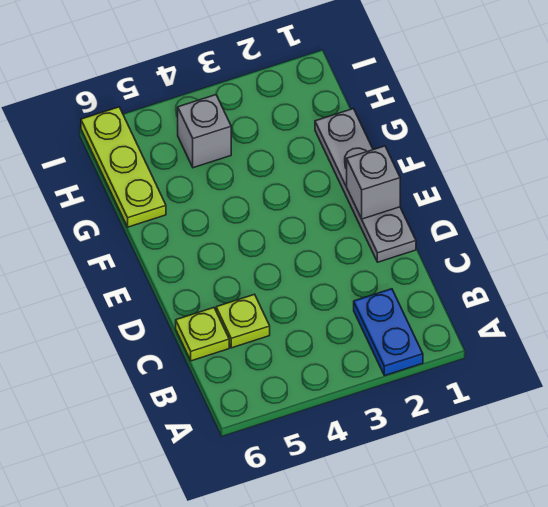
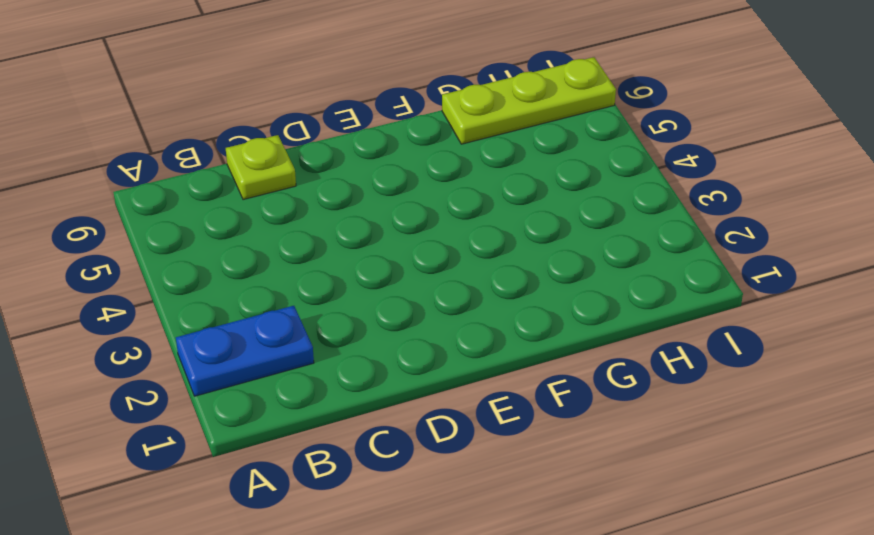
none -> lime plate C5 level 1
none -> grey plate D1:G1 level 1

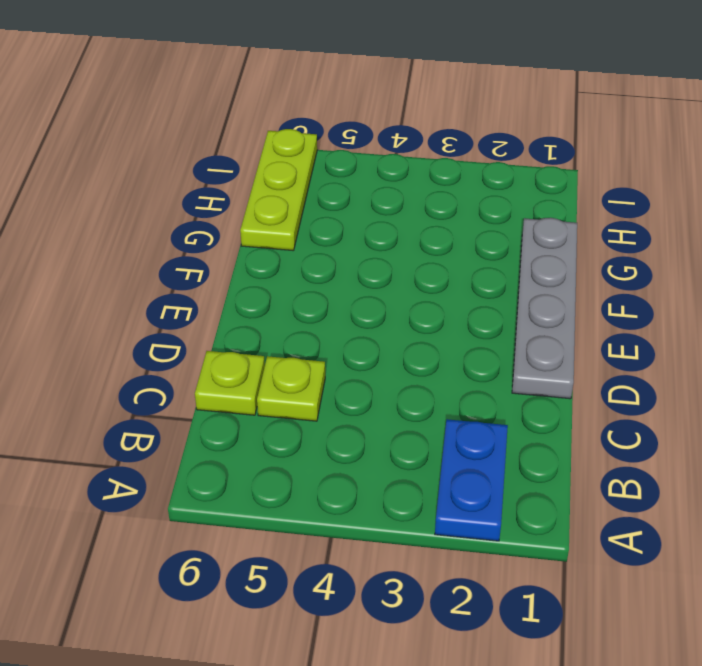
none -> grey brick H4 level 1
none -> grey brick E1 level 2

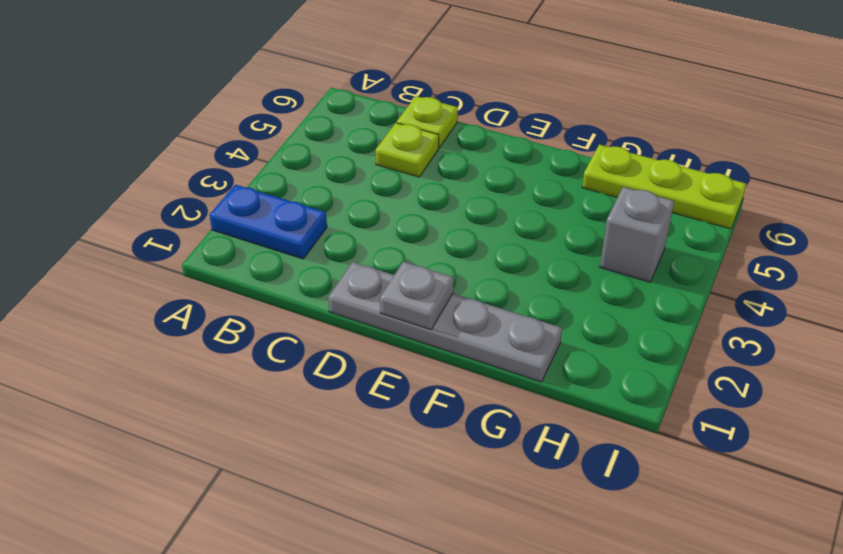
grey plate E1 level 2 -> grey brick E1 level 2

